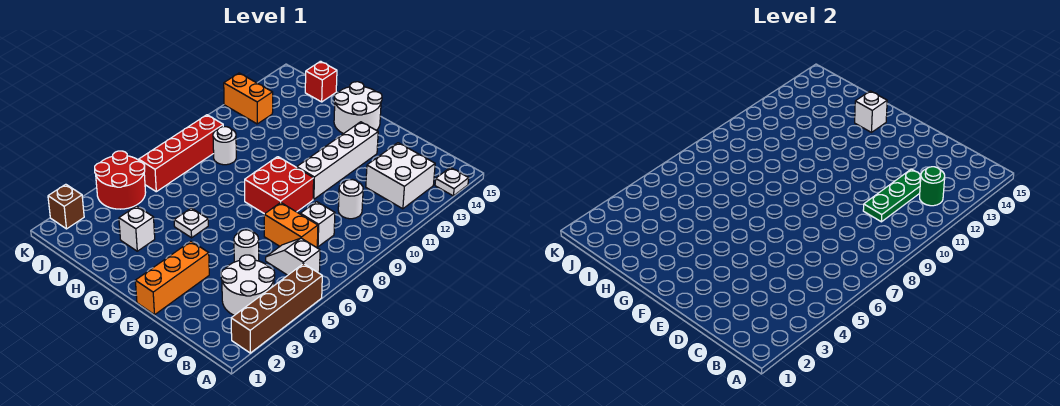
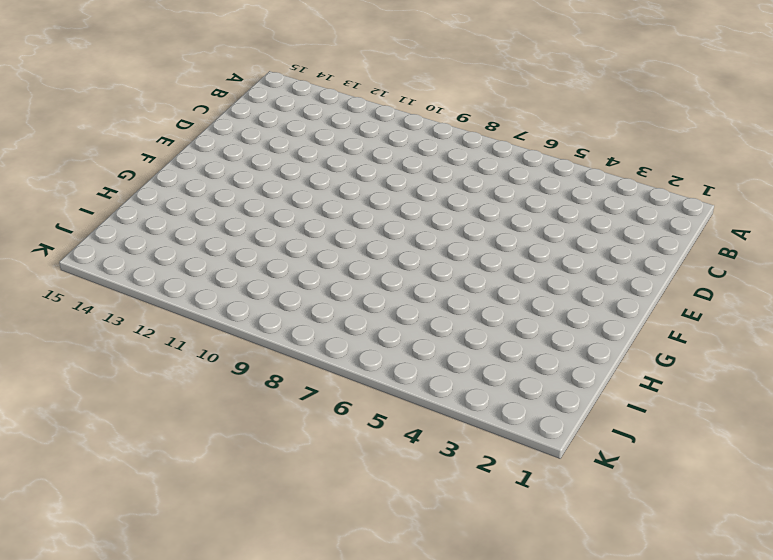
none -> brown brick A2:A5 level 1
none -> white plate A14 level 1
none -> white round brick B3:C4 level 1

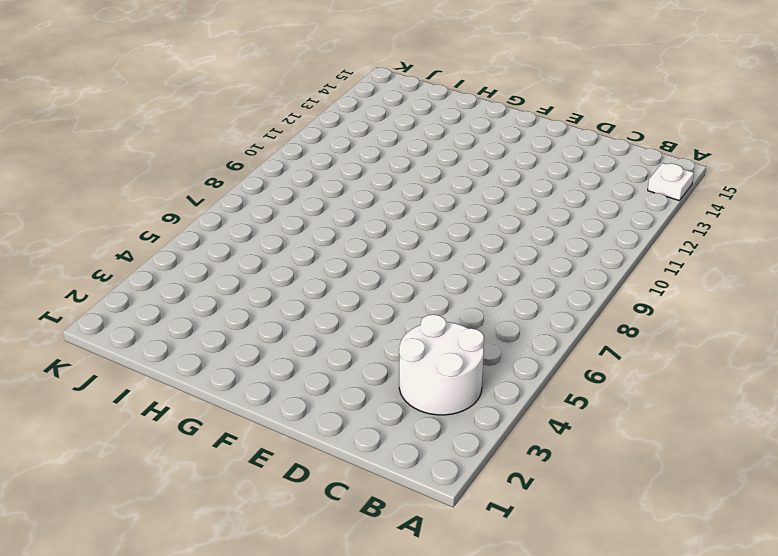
none -> brown brick A2:A5 level 1
none -> white slope B6:C6 level 1 top B
none -> white brick B12:C13 level 1

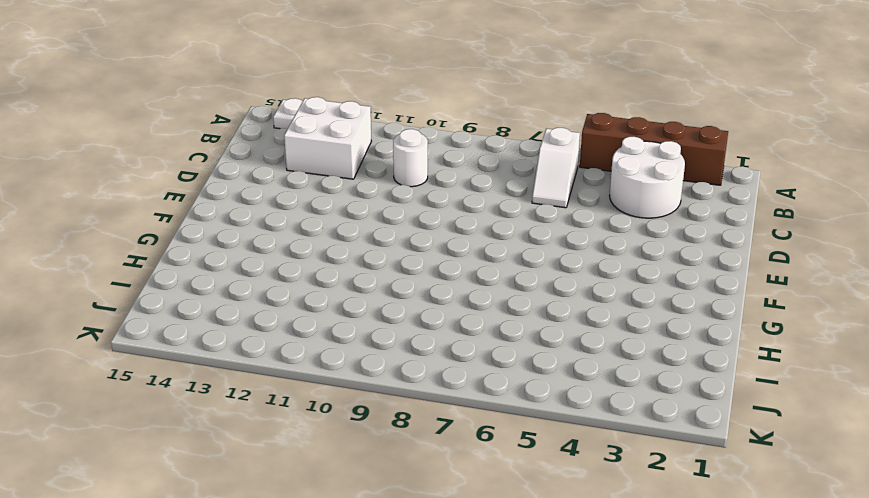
none -> orange brick C7:D7 level 1
none -> white brick C8 level 1
none -> white round brick D5 level 1

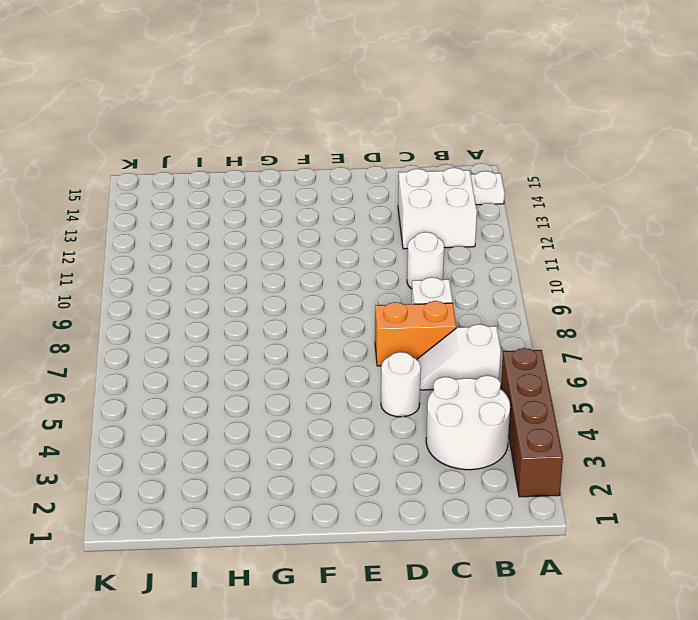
none -> orange brick E1:E3 level 1
none -> red brick E8:F9 level 1
none -> white brick E10:E13 level 1

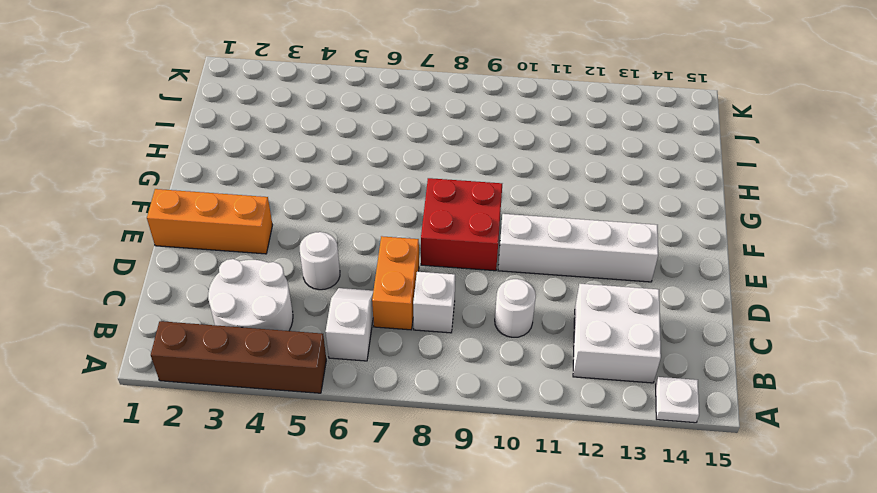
none -> white round brick F14:G15 level 1
none -> white plate G5 level 1
none -> white brick H3 level 1

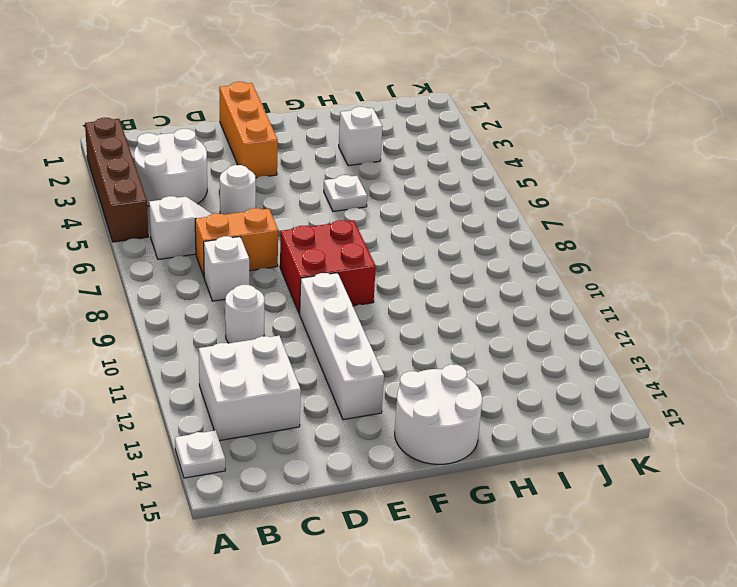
none -> white round brick I9 level 1
none -> red brick I15 level 1
none -> red round brick J4:K5 level 1

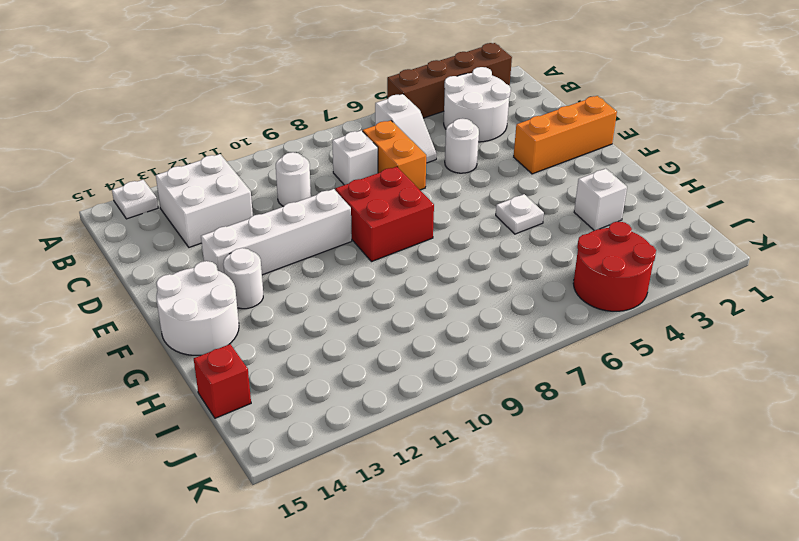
white round brick F13 level 1 -> white round brick I9 level 1
none -> red brick J6:J9 level 1
none -> orange brick J12:K12 level 1
none -> brown brick K2 level 1

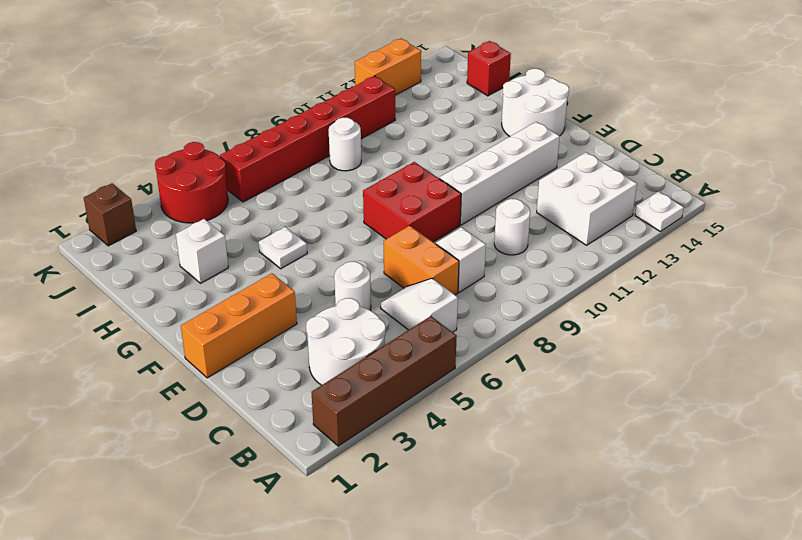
red brick J6:J11 level 1 -> red brick J6:J9 level 1
orange brick K12:K13 level 1 -> orange brick J12:K12 level 1
none -> green round brick B12 level 2
none -> green plate C10:C12 level 2
none -> white brick G14 level 2

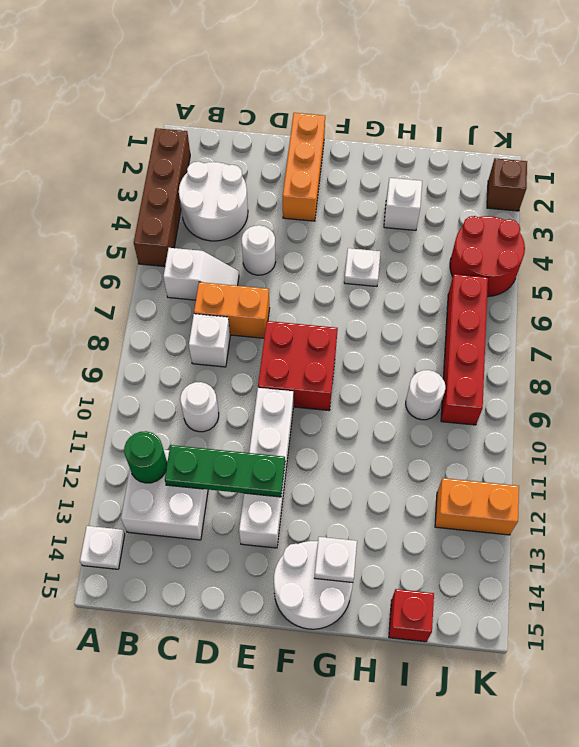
green plate C12:E12 level 2 -> green plate C10:C12 level 2
white plate G14 level 2 -> white brick G14 level 2

